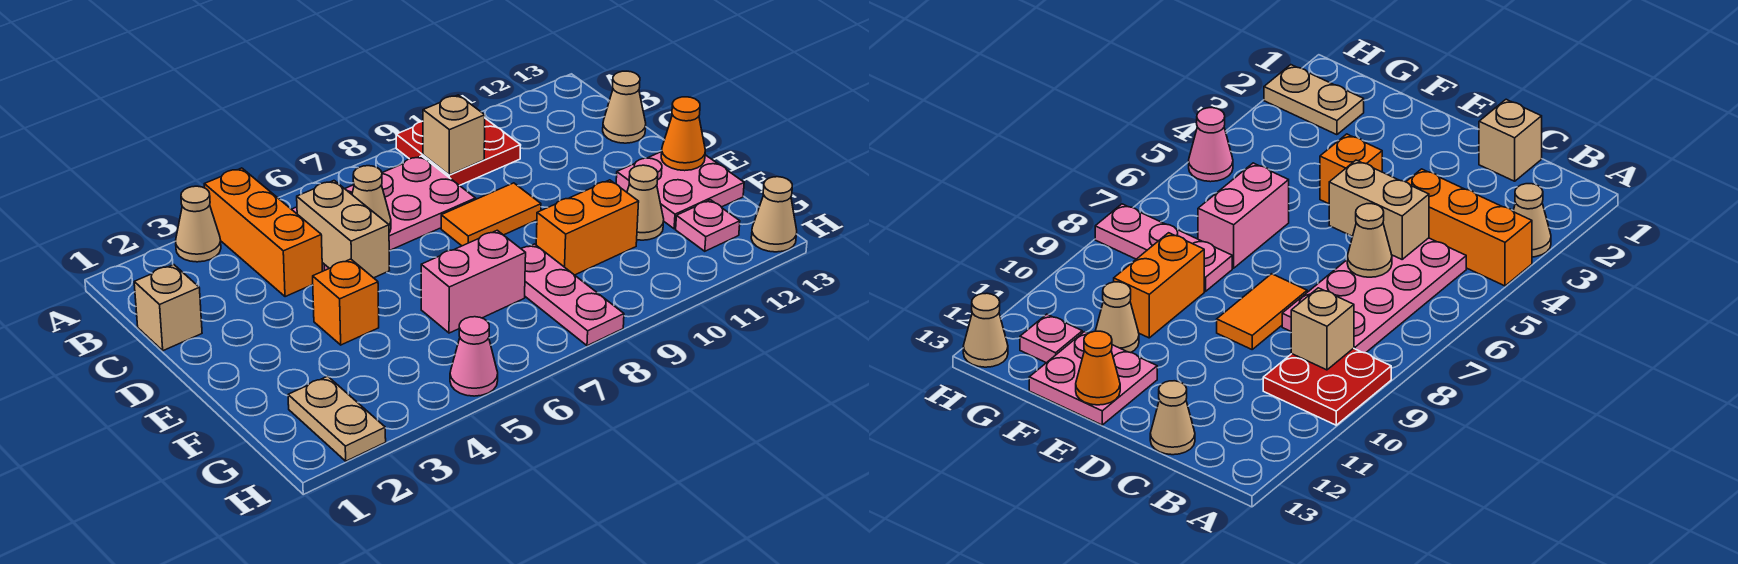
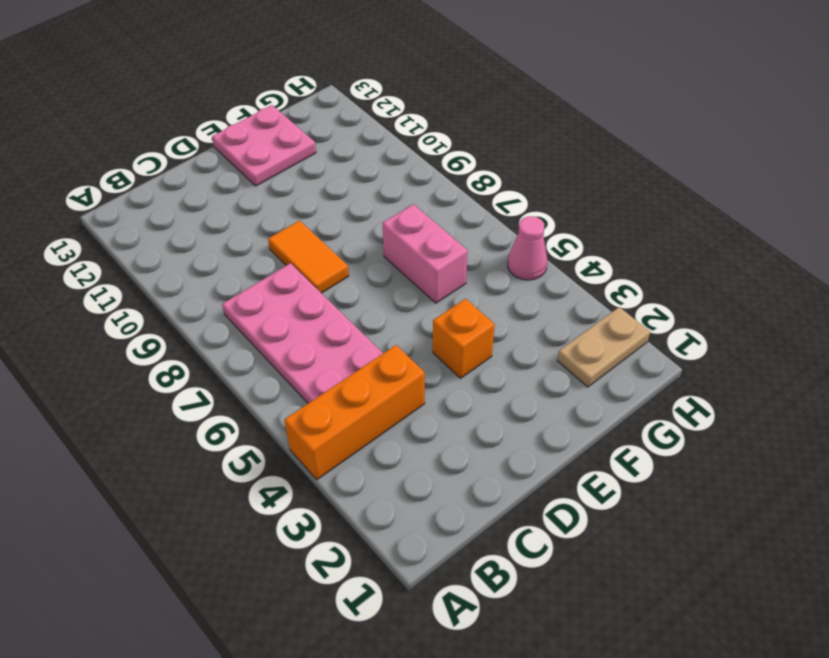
none -> tan cone A3 level 1
none -> red plate A9:B10 level 1
none -> tan brick C1 level 1

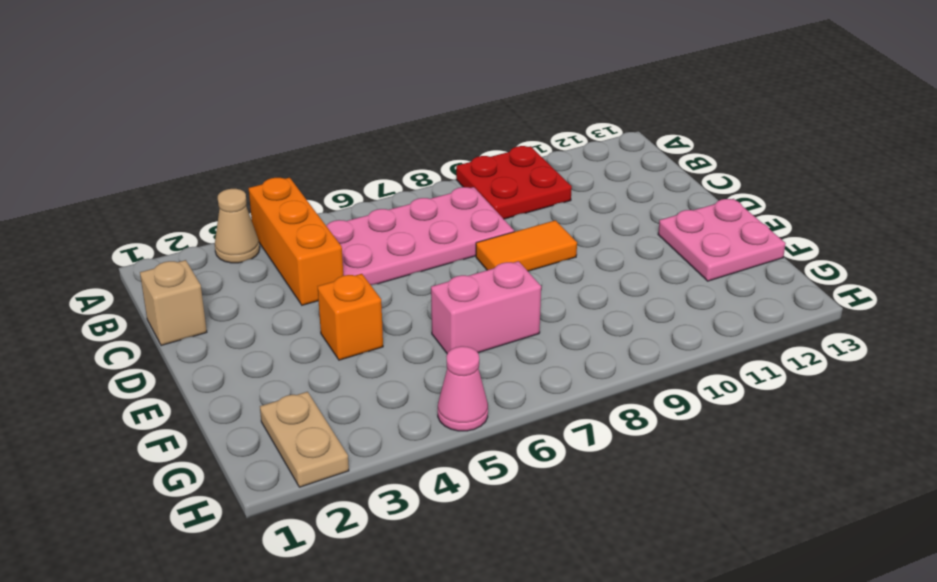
none -> tan cone C13 level 1
none -> pink plate F8:H8 level 1
none -> orange brick F9:F10 level 1

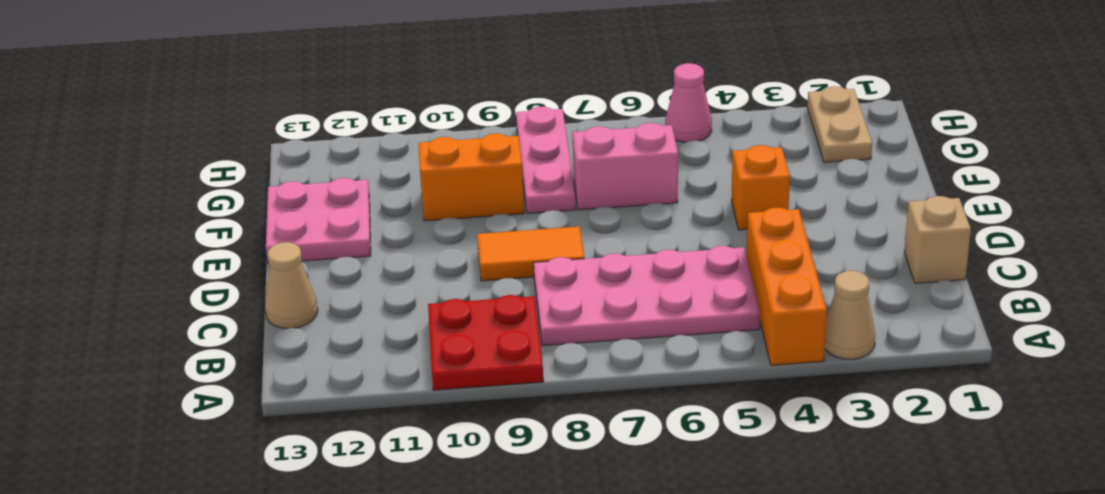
none -> tan cone F11 level 1
none -> pink plate G12 level 1
none -> tan cone H13 level 1

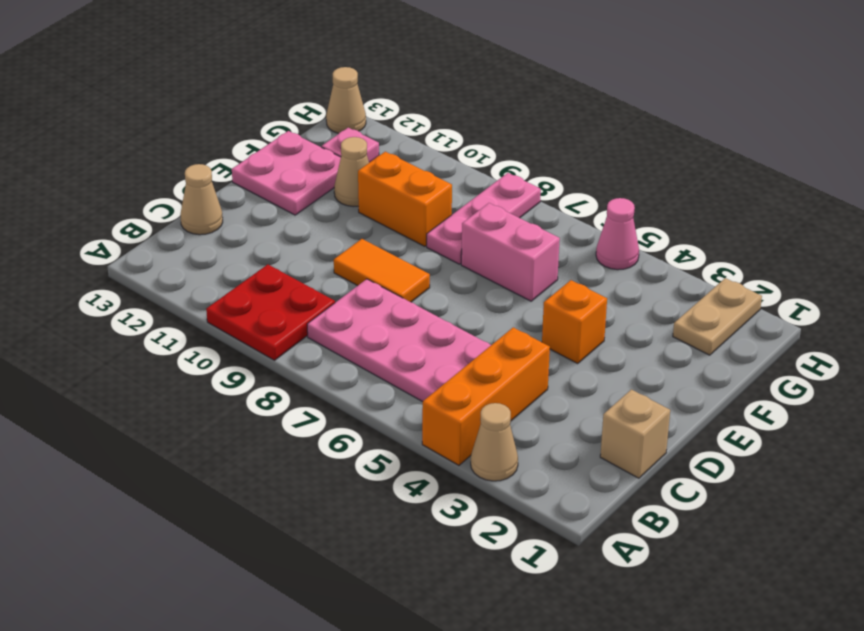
none -> tan brick B9 level 2
none -> tan brick C5:D5 level 2
none -> tan cone C6 level 2

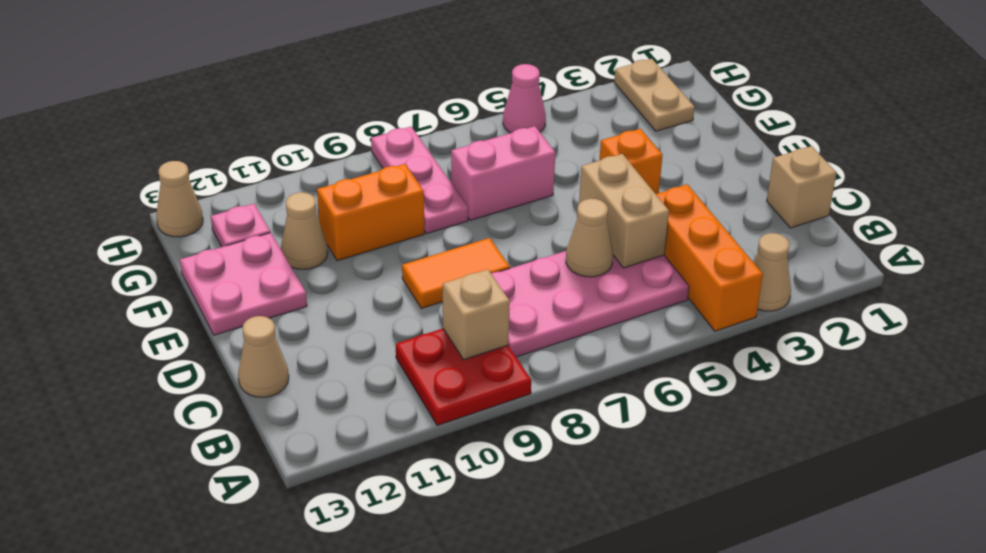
none -> orange cone E13 level 2

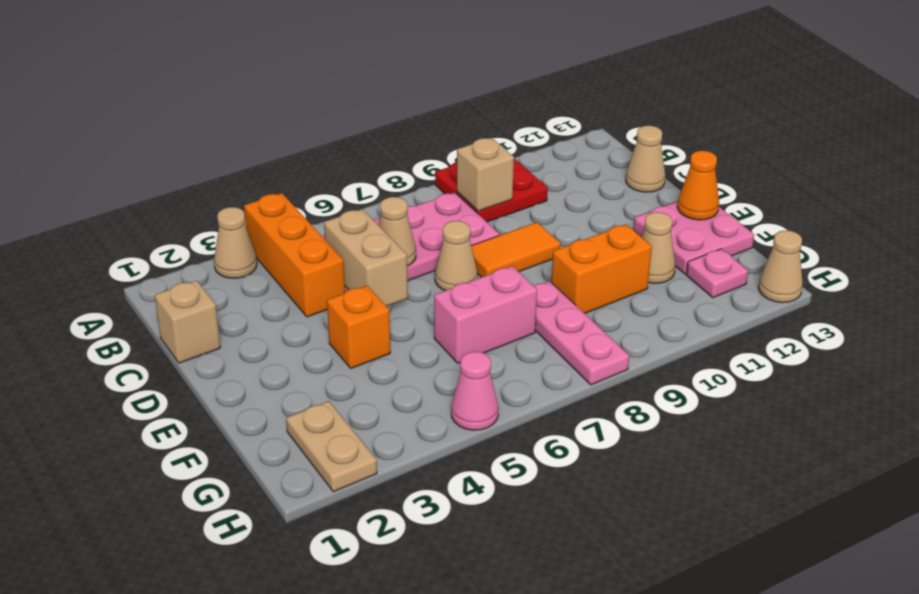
tan cone D7 level 1 -> none

